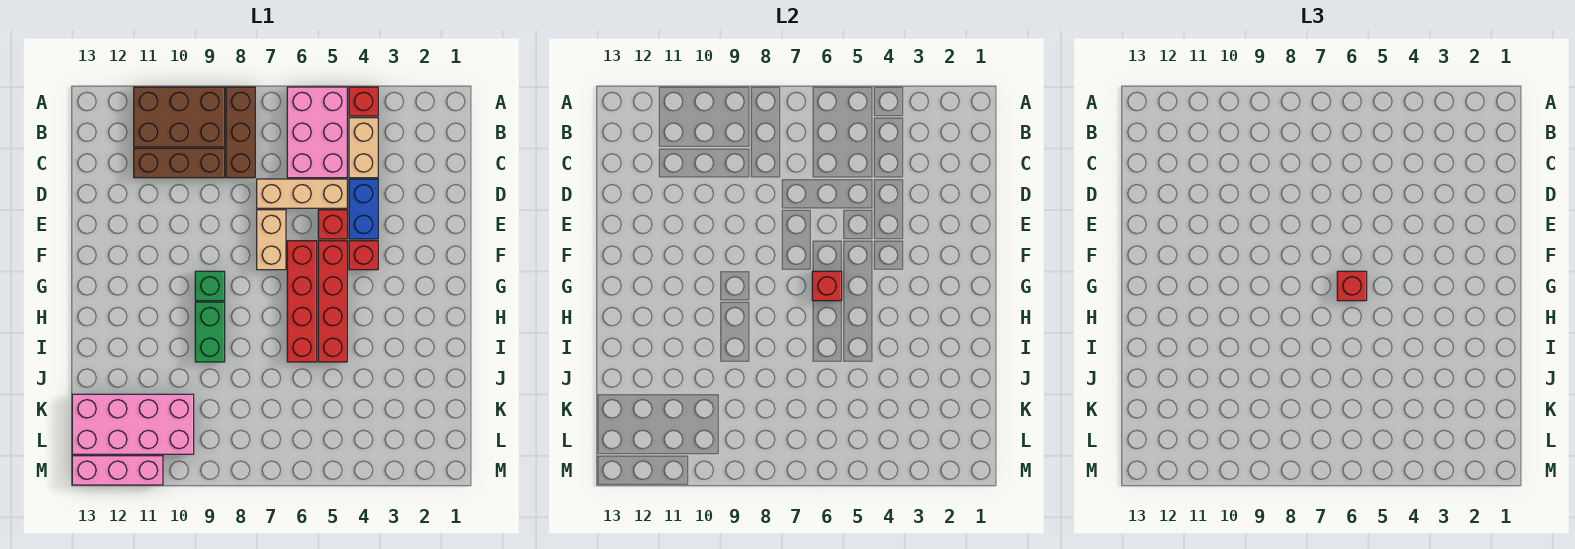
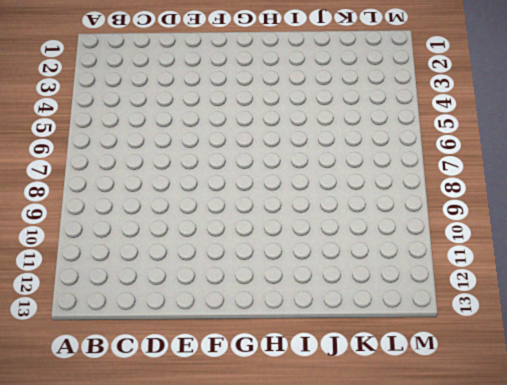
none -> red brick A4 level 1
none -> pink brick A5:C6 level 1
none -> brown brick A8:C8 level 1

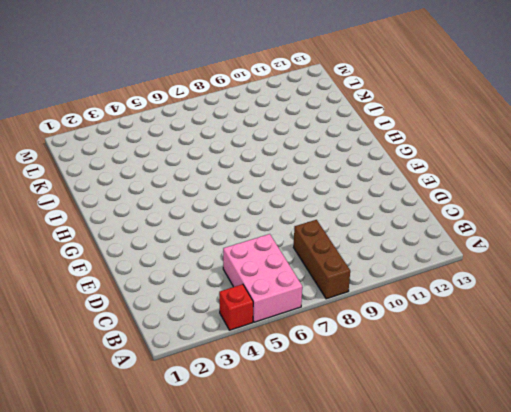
none -> brown brick A9:B11 level 1
none -> tan brick B4:C4 level 1
none -> brown brick C9:C11 level 1

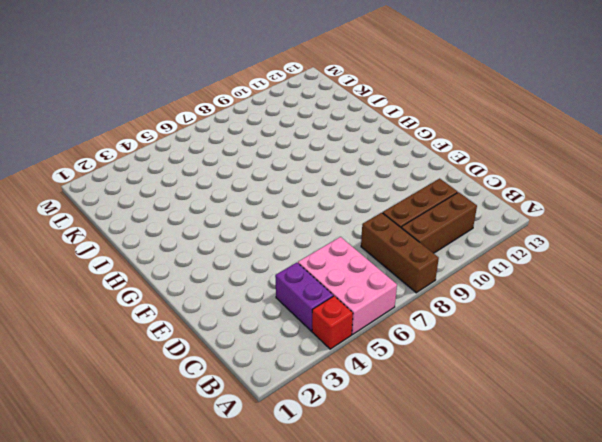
purple brick B4:C4 level 1 -> tan brick B4:C4 level 1
brown brick B9:B11 level 1 -> brown brick A9:B11 level 1
none -> blue brick D4:E4 level 1
none -> tan brick D5:D7 level 1
none -> red brick E5 level 1

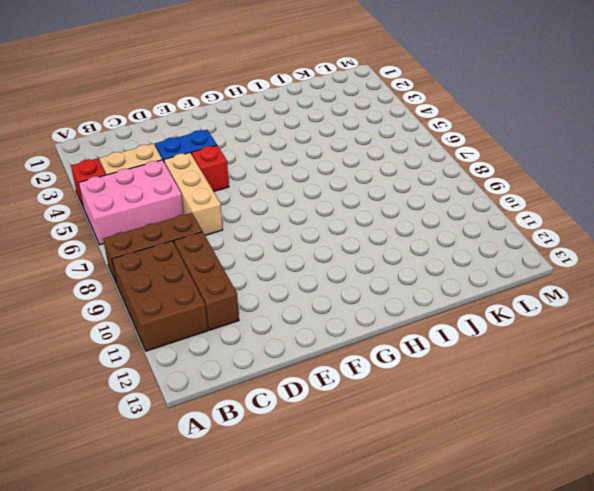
none -> tan brick E7:F7 level 1
none -> red brick F4 level 1
none -> red brick F5:I5 level 1

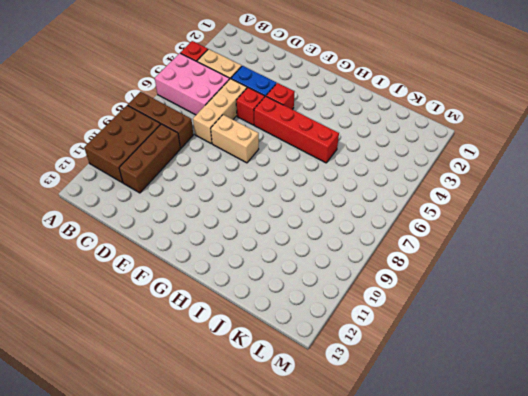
none -> red brick F6:I6 level 1
none -> green brick G9 level 1
none -> green brick H9:I9 level 1

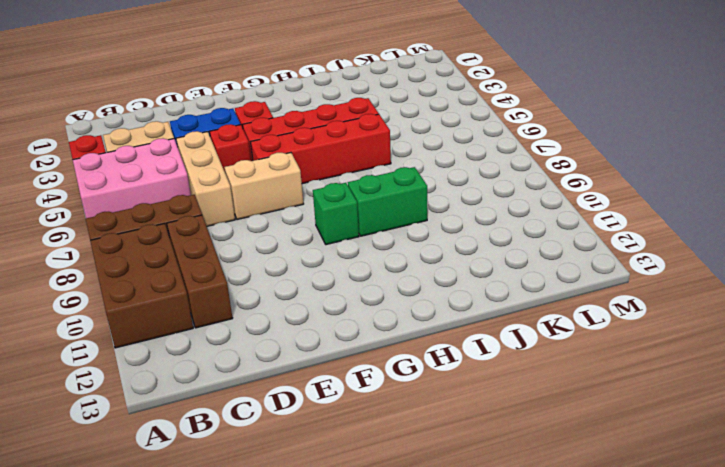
none -> pink brick K10:L13 level 1
none -> pink brick M11:M13 level 1
none -> red brick G6 level 2

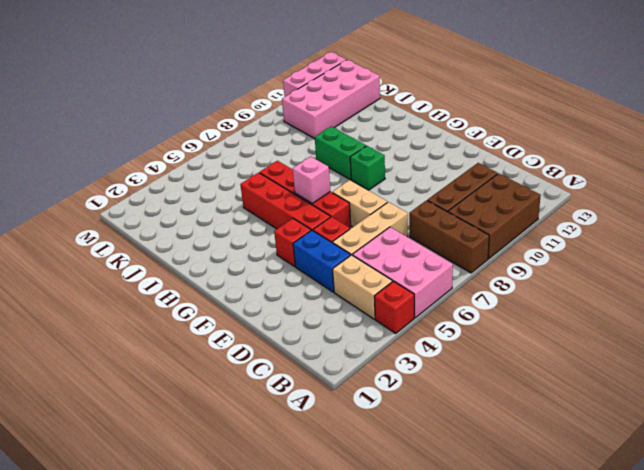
pink brick G6 level 2 -> red brick G6 level 2
none -> red brick G6 level 3

